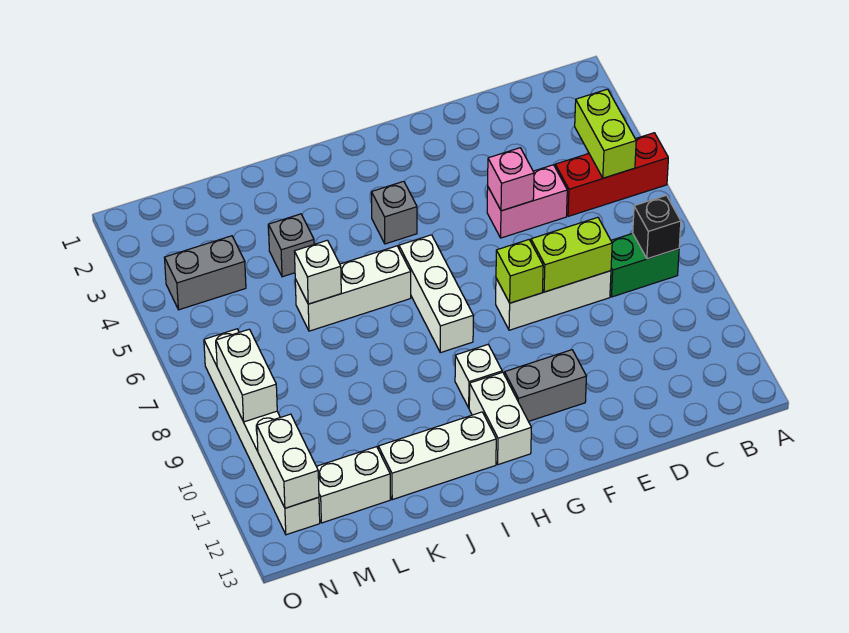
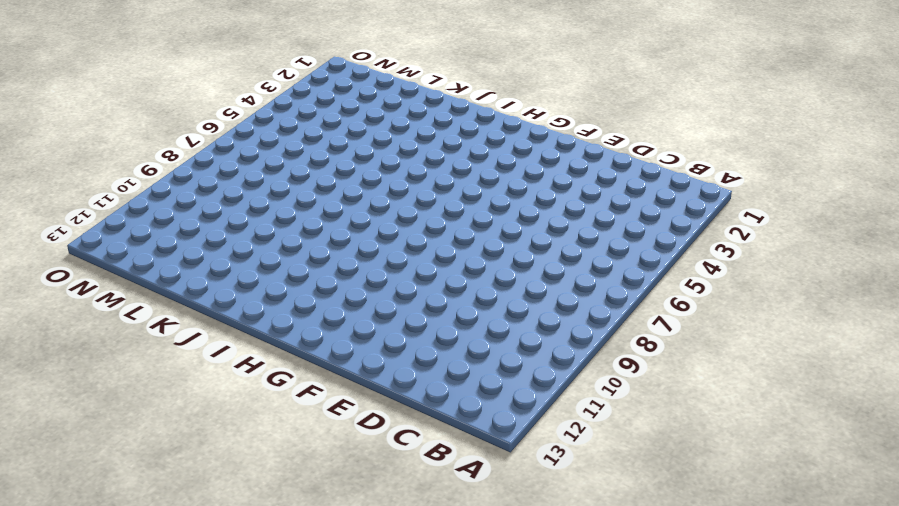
none -> red brick A5:C5 level 1
none -> green brick B8:C8 level 1
none -> pink brick D5:E5 level 1

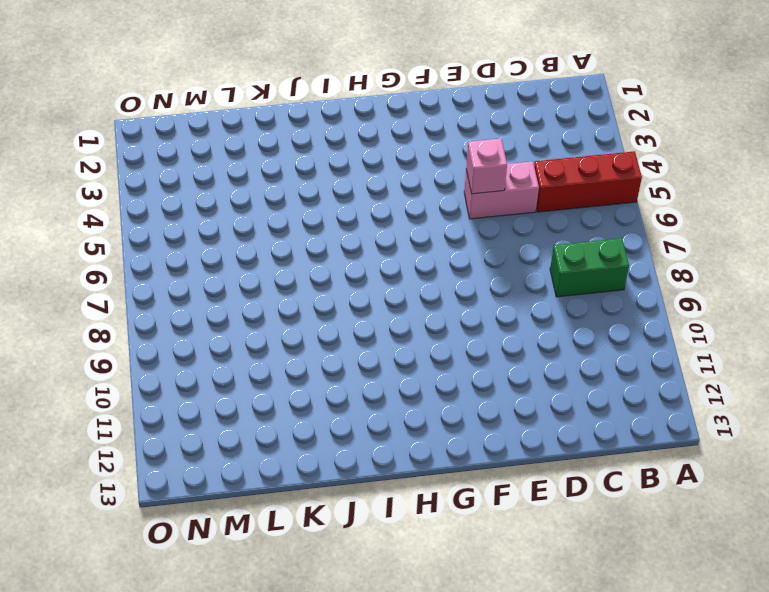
none -> white brick D8:F8 level 1
none -> grey brick F11:G11 level 1
none -> grey brick H4 level 1

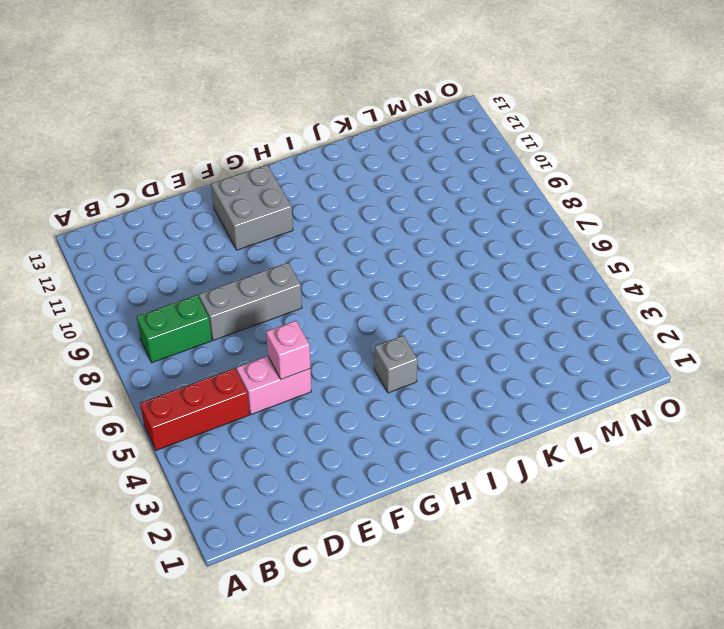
grey brick D8:F8 level 1 -> white brick D8:F8 level 1
grey brick F11:G12 level 1 -> grey brick F11:G11 level 1
none -> white brick H6:H8 level 1
none -> white brick H10 level 1
none -> white brick H11:H12 level 1

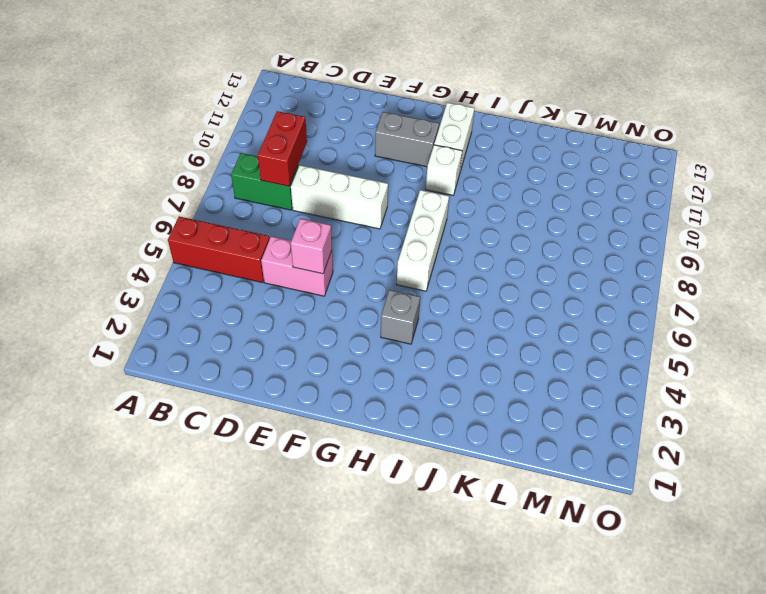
red brick C8:C9 level 2 -> none
none -> white brick I6:K6 level 1
none -> white brick I12:K12 level 1
none -> grey brick K4 level 1

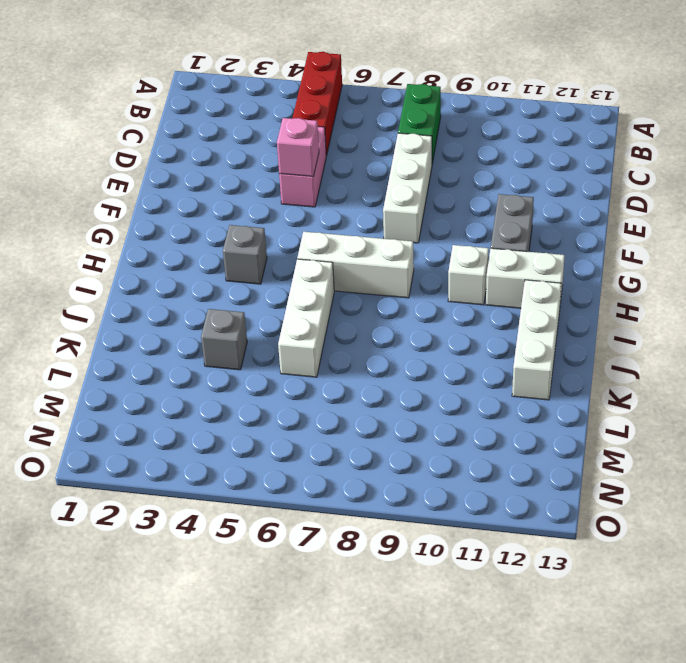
none -> white brick L12:M12 level 1
none -> grey brick M4:N4 level 1
none -> white brick N7:N12 level 1

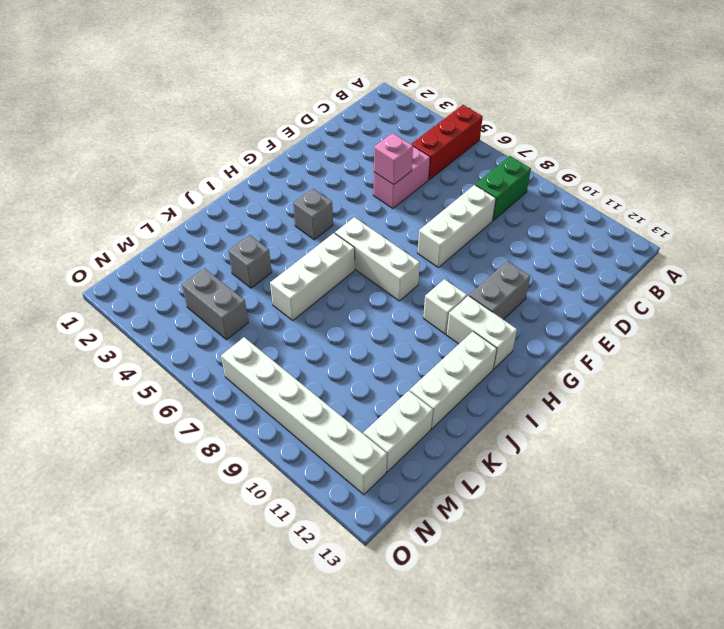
grey brick M4:M5 level 1 -> grey brick M4:N4 level 1
none -> lime brick B4:B5 level 2
none -> black brick B8 level 2
none -> lime brick D8:E8 level 2

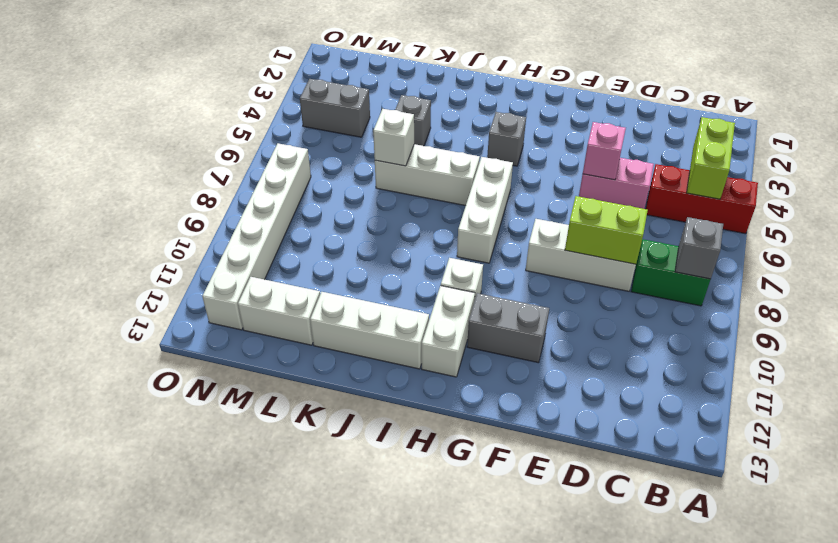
grey brick B8 level 2 -> black brick B8 level 2
none -> lime brick F8 level 2
none -> white brick N8:N9 level 2
none -> white brick N11:N12 level 2

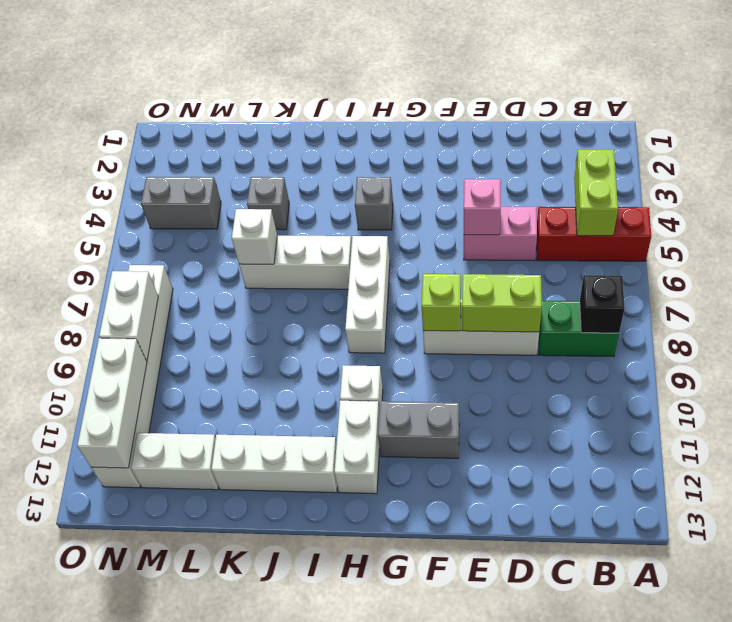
white brick N10:N12 level 2 -> white brick N11:N12 level 2

